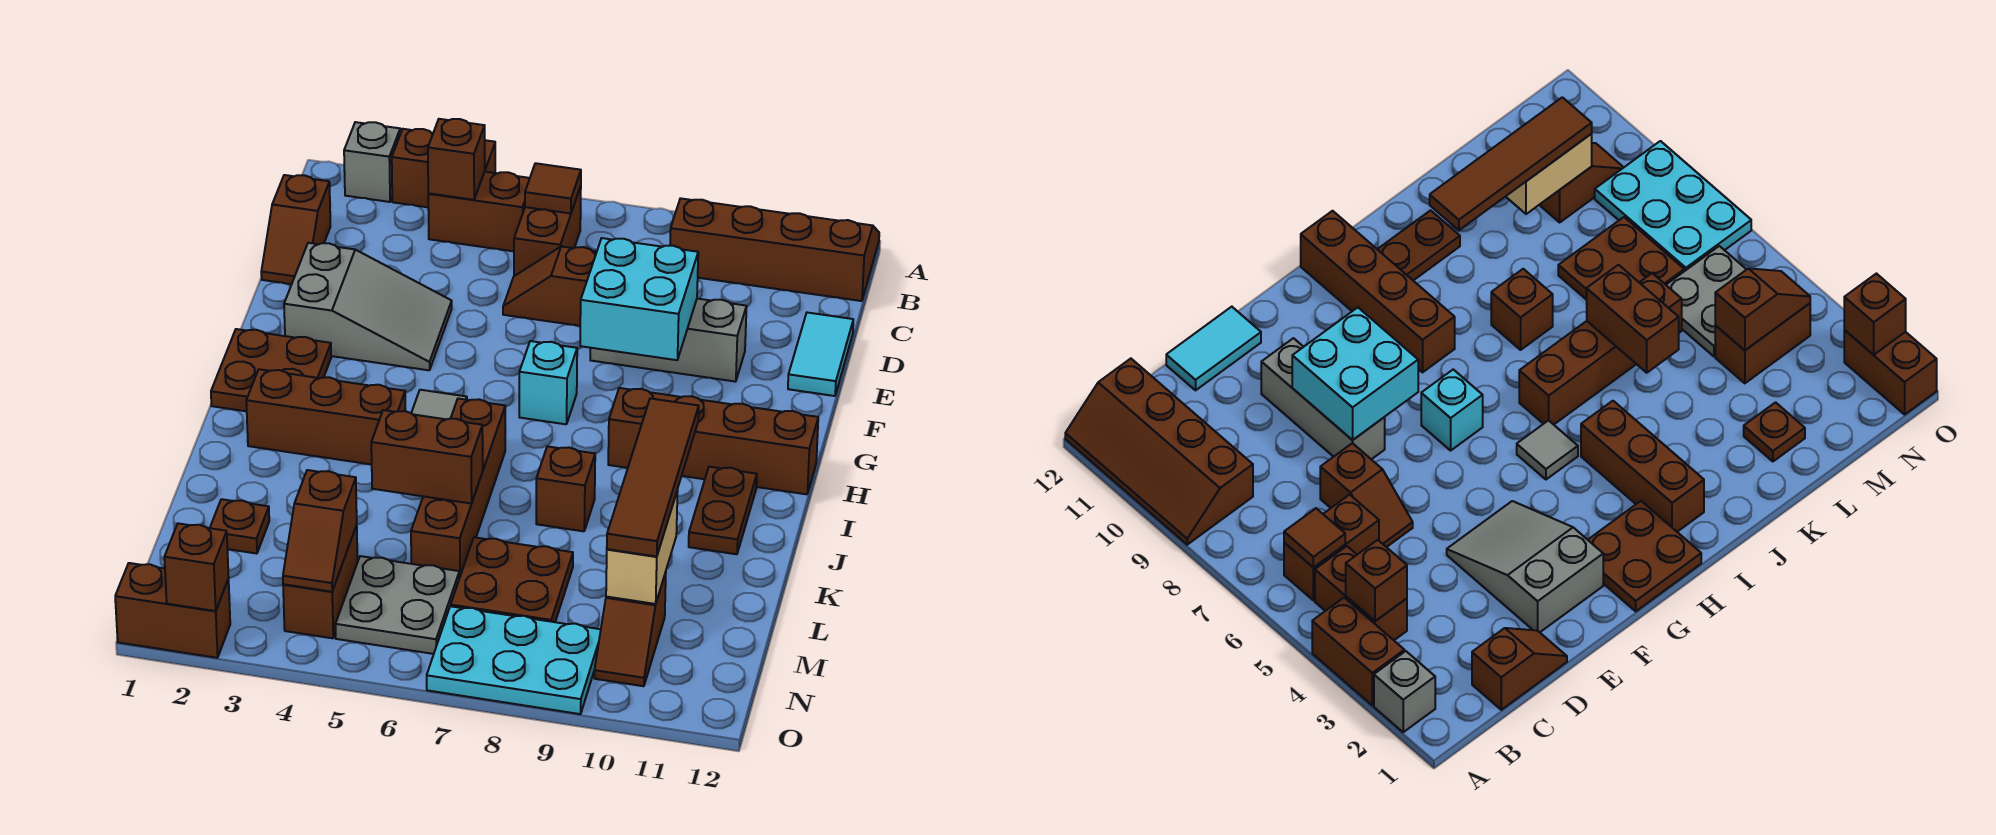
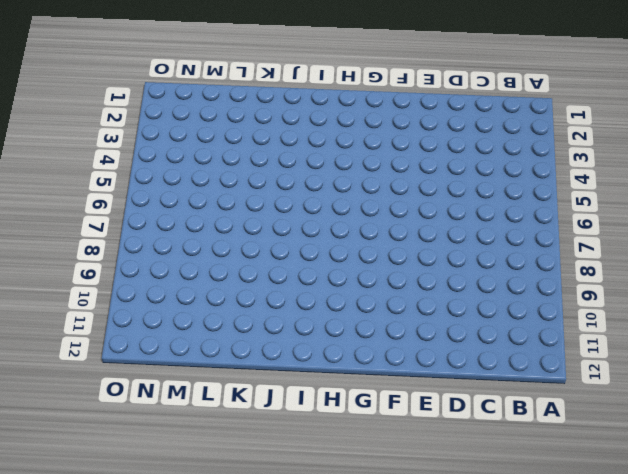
none -> grey brick A2 level 1
none -> brown brick A3:A4 level 1
none -> brown slope A9:B12 level 1 top B
none -> brown brick B4:B5 level 1

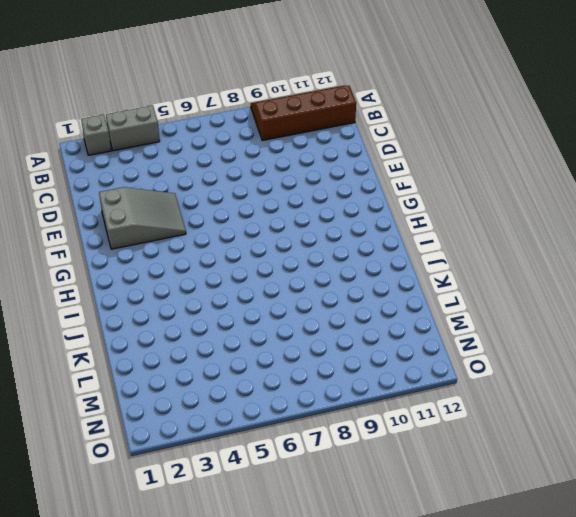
grey brick A3:A4 level 1 -> brown brick A3:A4 level 1
none -> brown brick B4:B5 level 1
none -> brown brick B6:C6 level 1
none -> brown slope C1:D1 level 1 top C
none -> brown slope D6:D7 level 1 top 7

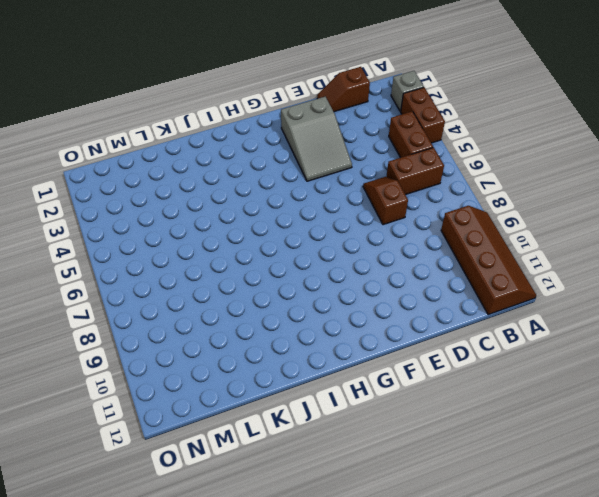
none -> cyan tile D12:E12 level 1
none -> grey brick E8:E10 level 1
none -> brown plate G1:H2 level 1
none -> cyan brick G7 level 1

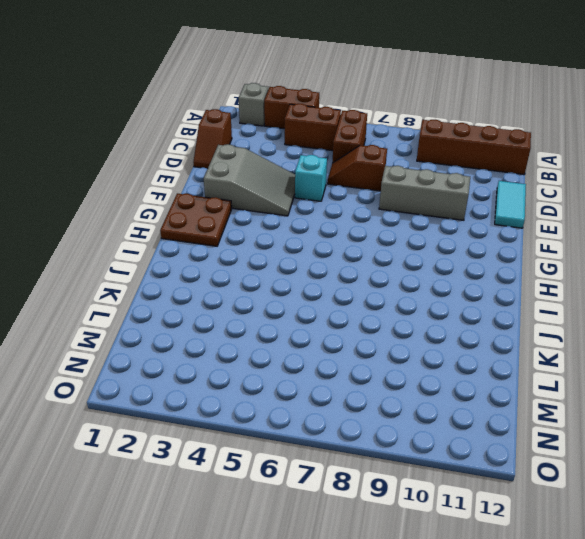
cyan brick E5 level 1 -> cyan brick G7 level 1
none -> grey tile H5 level 1
none -> brown brick H9:H12 level 1
none -> brown brick I2:I4 level 1
none -> brown brick I6:L6 level 1

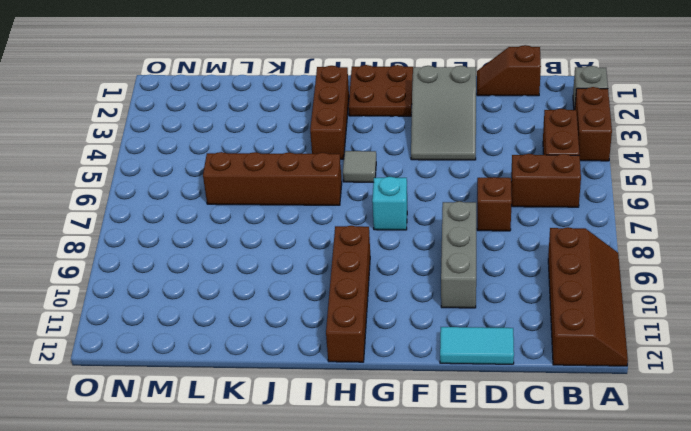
none -> brown plate I11:J11 level 1
none -> brown brick J8 level 1
none -> brown plate L2 level 1
none -> brown plate L7:M8 level 1

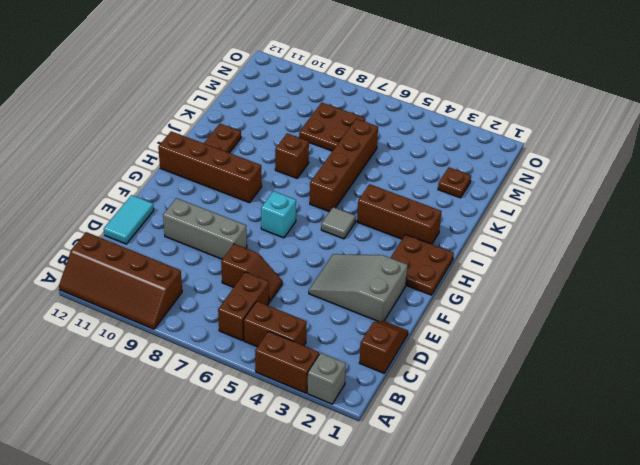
none -> brown brick M4:N4 level 1
none -> grey plate M5:N6 level 1
none -> brown slope M10:N10 level 1 top M
none -> cyan plate N7:O9 level 1

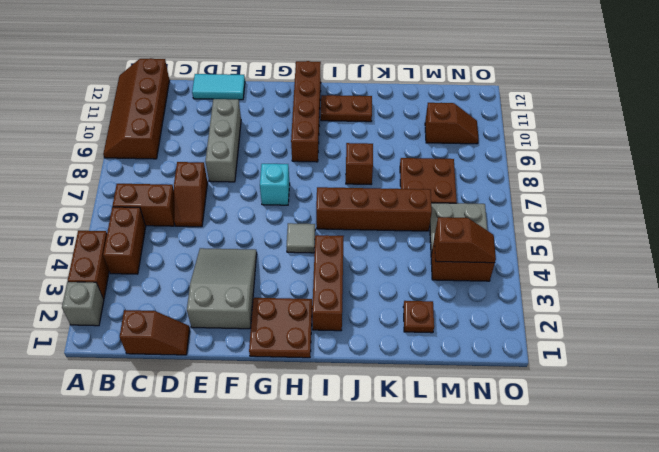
none -> cyan plate N7:O9 level 1
none -> brown brick O1:O2 level 1
none -> brown brick B4 level 2
none -> brown tile B6 level 2

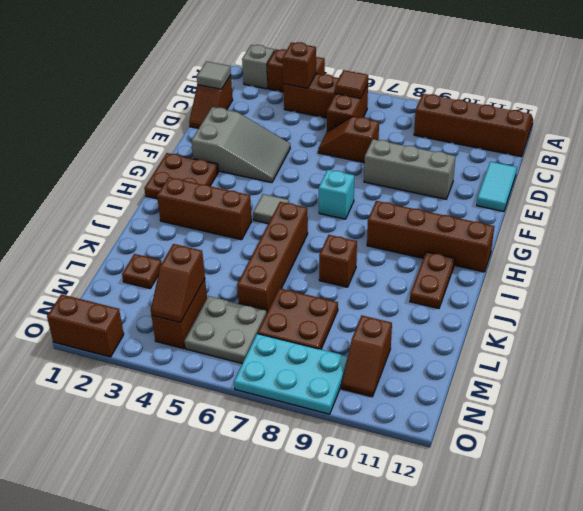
grey tile C1 level 2 -> none
none -> cyan brick E8:F9 level 2
none -> brown brick K5:K6 level 2
none -> tan brick L10:M10 level 2
none -> brown brick O2 level 2

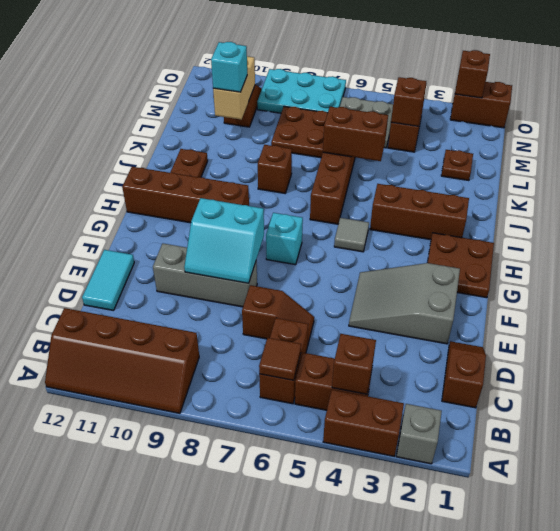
cyan slope E8:F9 level 2 top F -> cyan brick E8:F9 level 2
cyan brick L10 level 3 -> brown tile J10:M10 level 3

